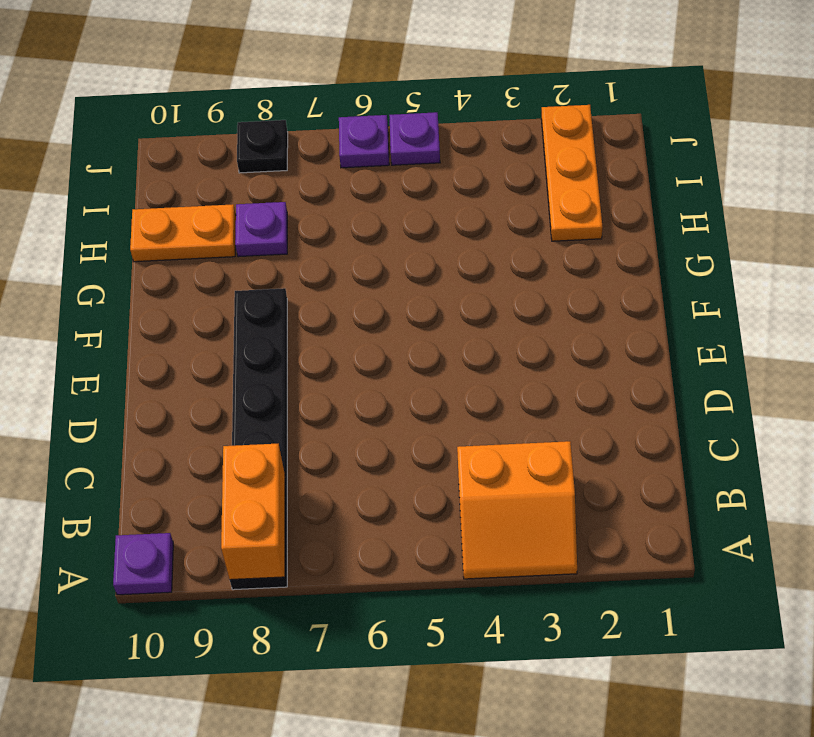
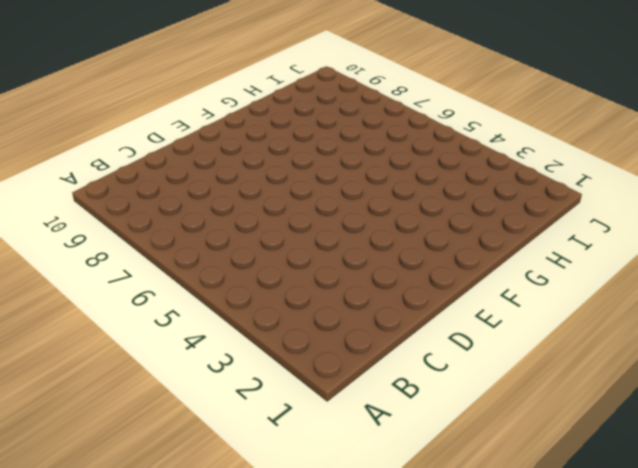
none -> orange slope A3:B4 level 1 top B
none -> black plate A8:F8 level 1

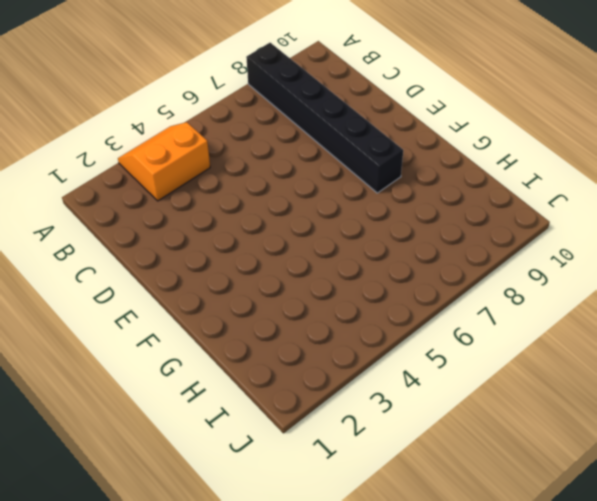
black brick A8:F8 level 1 -> black plate A8:F8 level 1
none -> purple plate A10 level 1
none -> orange plate H2:J2 level 1

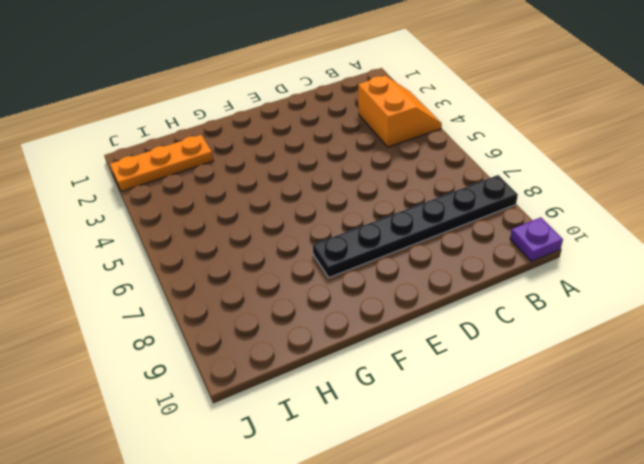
none -> purple plate H8 level 1
none -> orange plate H9:H10 level 1

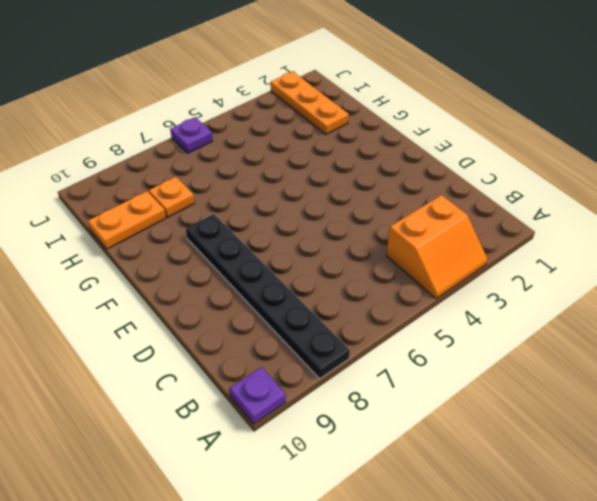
orange plate H8 level 1 -> purple plate H8 level 1
none -> purple plate J5 level 1
none -> black plate J8 level 1

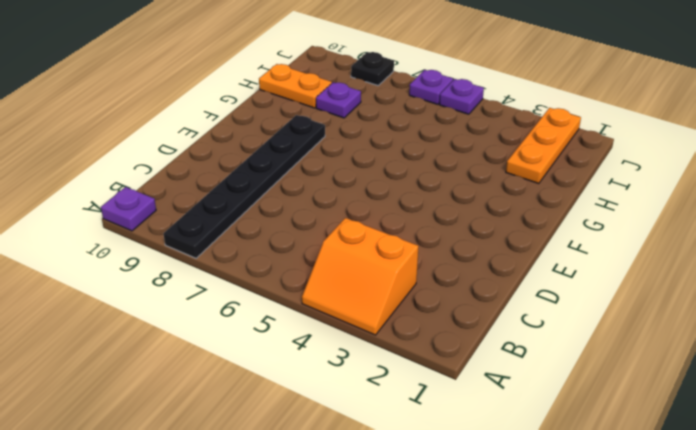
none -> orange brick A8:B8 level 2

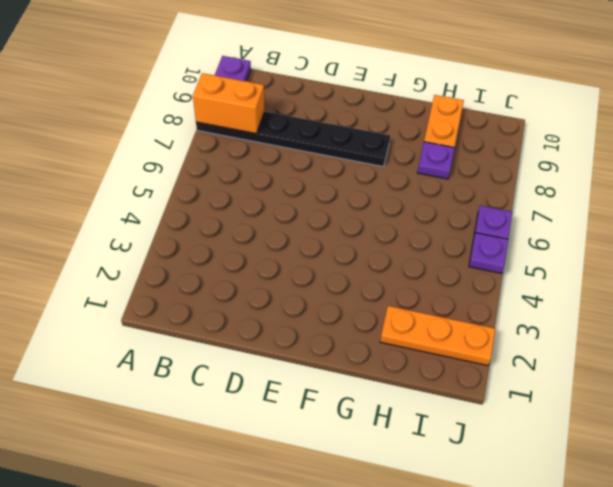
none -> orange slope A3:B4 level 1 top B
none -> black plate J8 level 1

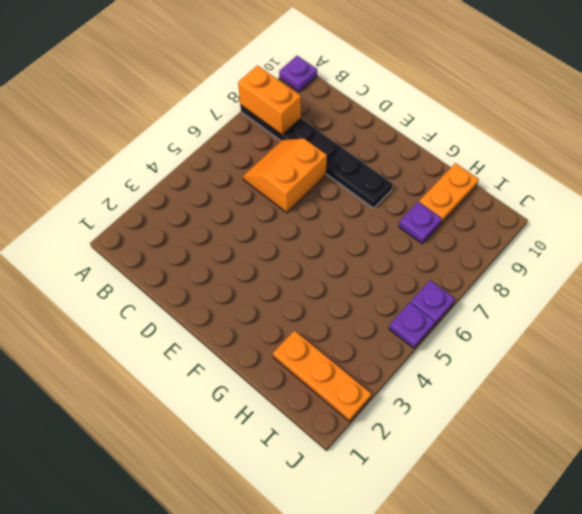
orange slope C6:D7 level 1 top D -> orange slope A3:B4 level 1 top B
none -> black plate J8 level 1

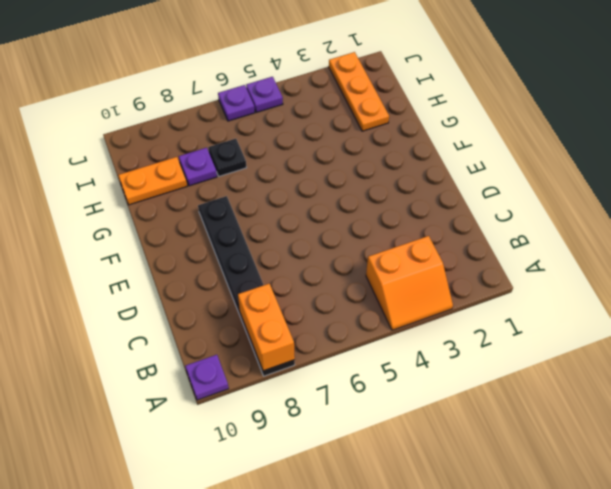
black plate H7 level 1 -> black plate J8 level 1

